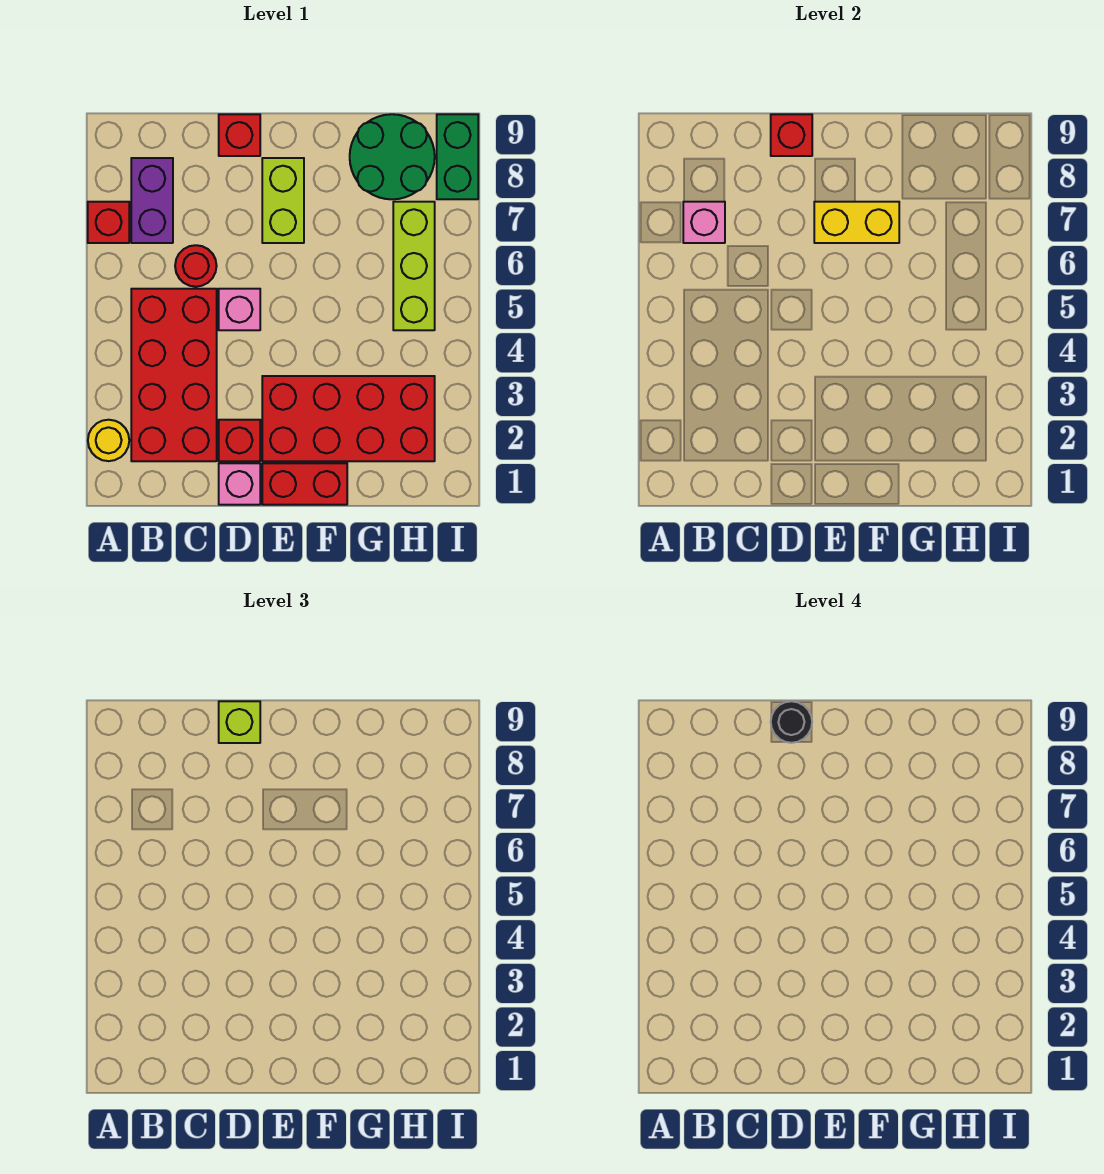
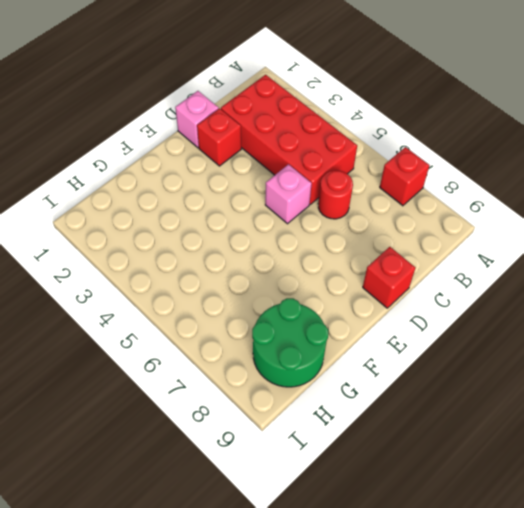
none -> yellow round brick A2 level 1
none -> purple brick B7:B8 level 1
none -> red brick E1:F1 level 1

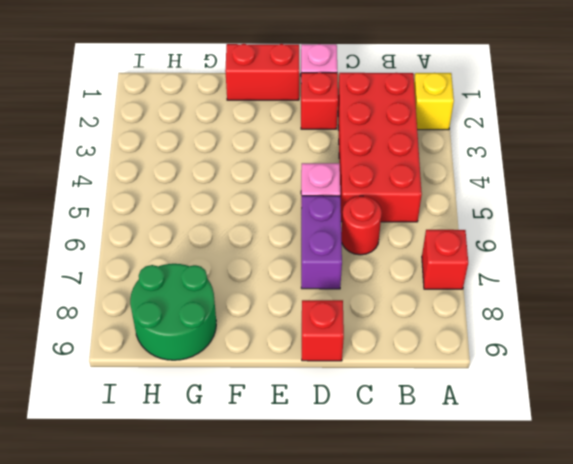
yellow brick A2 level 1 -> yellow round brick A2 level 1
purple brick D6:D7 level 1 -> purple brick B7:B8 level 1
none -> red brick E2:H3 level 1
none -> lime brick E7:E8 level 1
none -> lime brick H5:H7 level 1

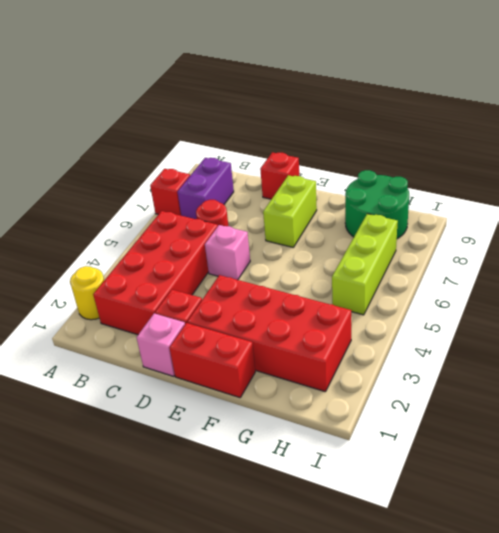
none -> green brick I8:I9 level 1
none -> pink brick B7 level 2
none -> red brick D9 level 2

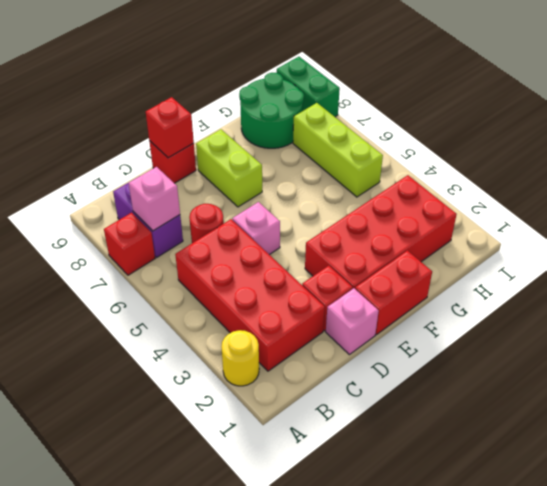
none -> yellow brick E7:F7 level 2
none -> lime brick D9 level 3
none -> black round brick D9 level 4

